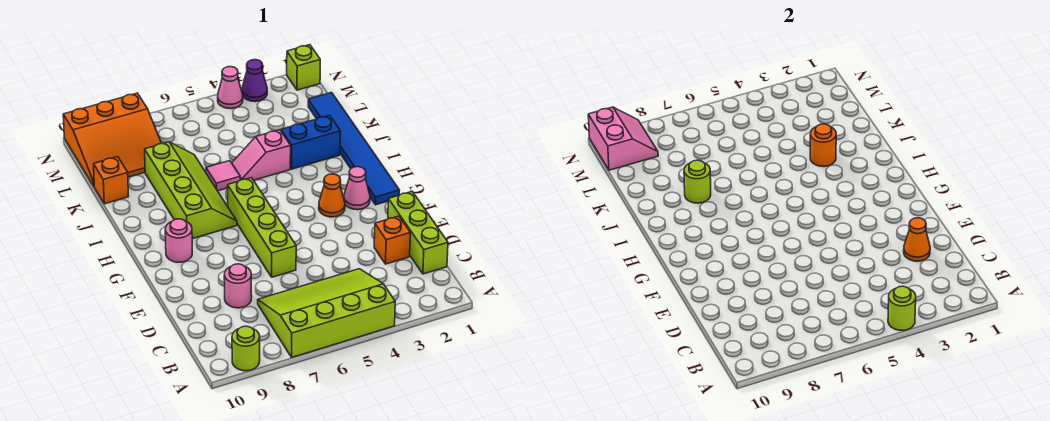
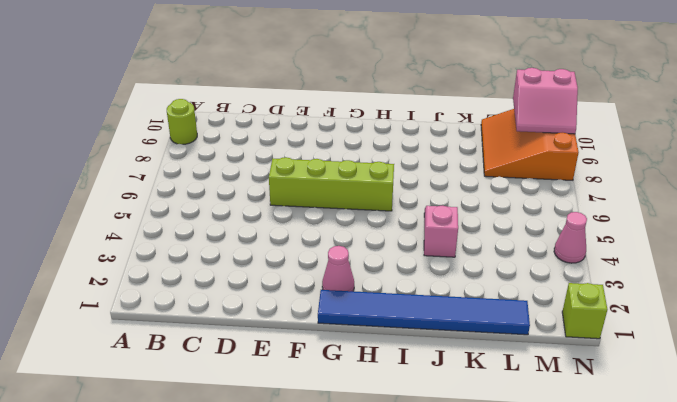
none -> lime slope A4:C7 level 1 top A
none -> lime brick C1:E1 level 1
none -> orange brick D2 level 1

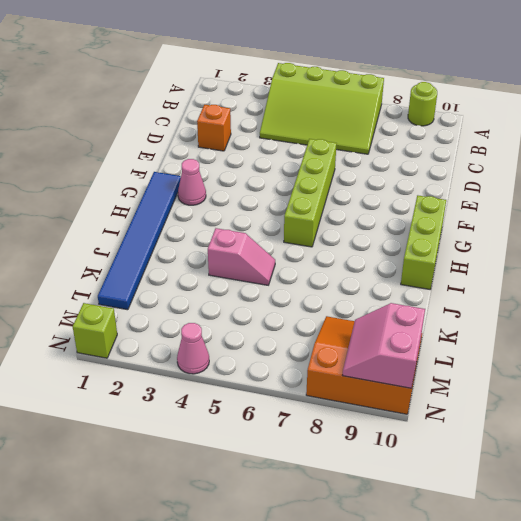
lime brick G10:I10 level 1 -> lime brick C1:E1 level 1
none -> pink round brick D8 level 1
none -> orange cone G3 level 1
none -> pink round brick G9 level 1

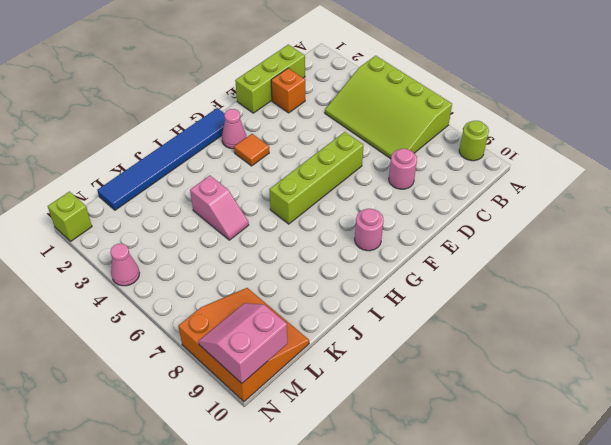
orange tile G3 level 1 -> orange cone G3 level 1
none -> lime slope H7:K8 level 1 top 8
none -> blue brick J2:J3 level 1
none -> pink tile J6 level 1

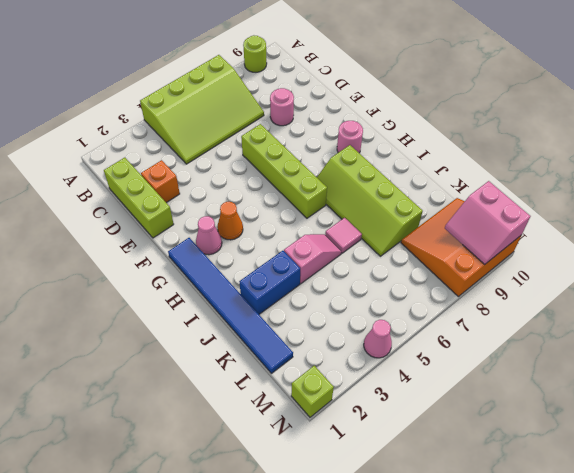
none -> orange brick K10 level 1
none -> purple cone N3 level 1
none -> lime round brick A4 level 2

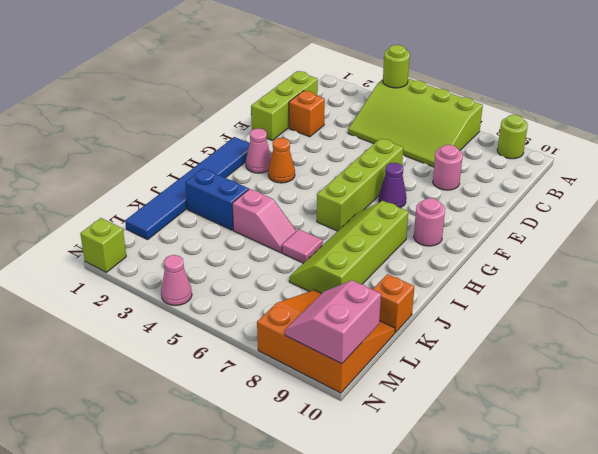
purple cone F7 level 1 -> purple cone N3 level 1
none -> orange cone D2 level 2
none -> orange round brick J3 level 2
none -> lime round brick J8 level 2

